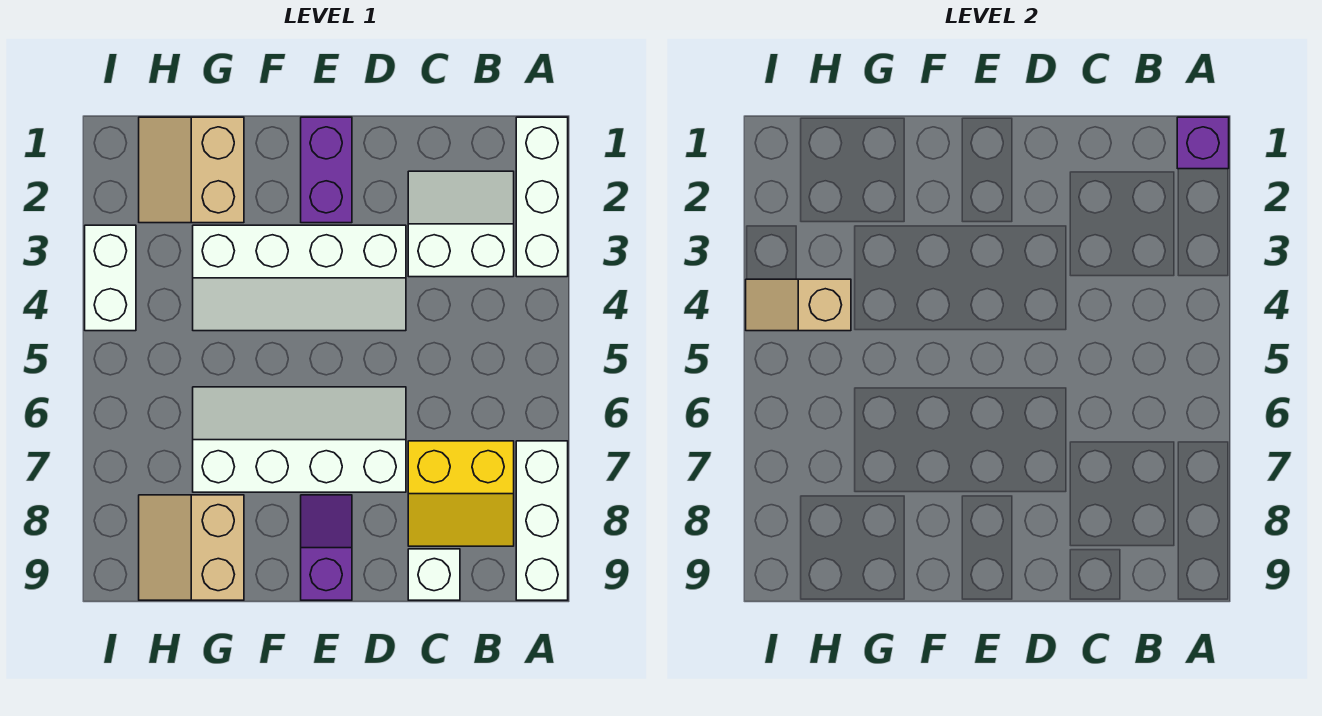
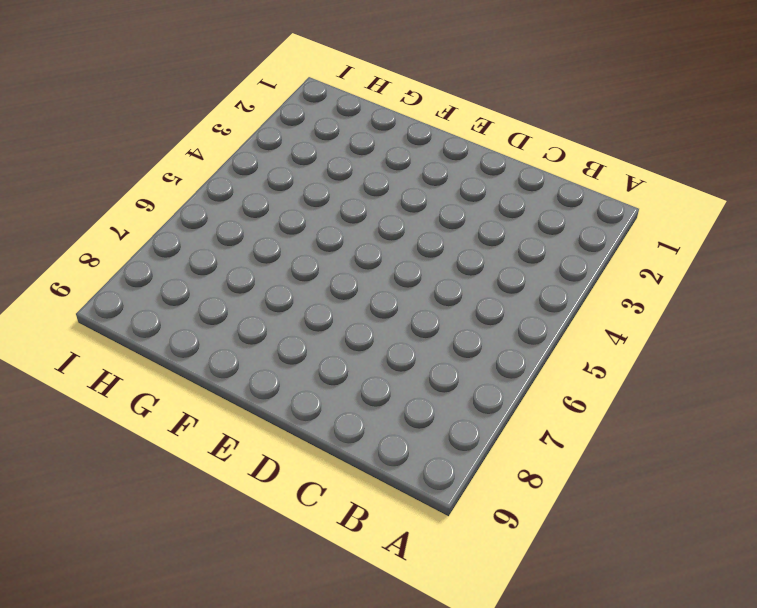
none -> white brick A1:A3 level 1
none -> white brick A7:A9 level 1
none -> white slope B2:C3 level 1 top 3

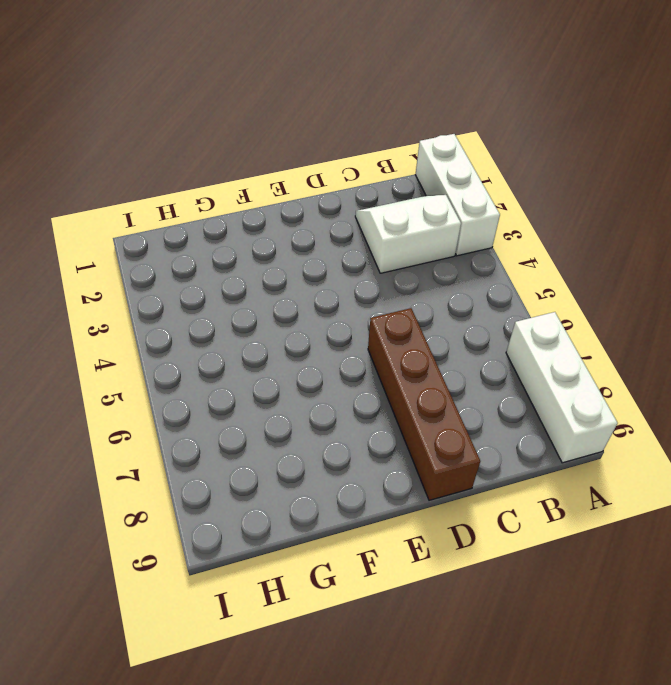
brown brick D6:D9 level 1 -> white slope D6:G7 level 1 top 7
none -> yellow slope B7:C8 level 1 top 7
none -> white brick C9 level 1
none -> white slope D3:G4 level 1 top 3

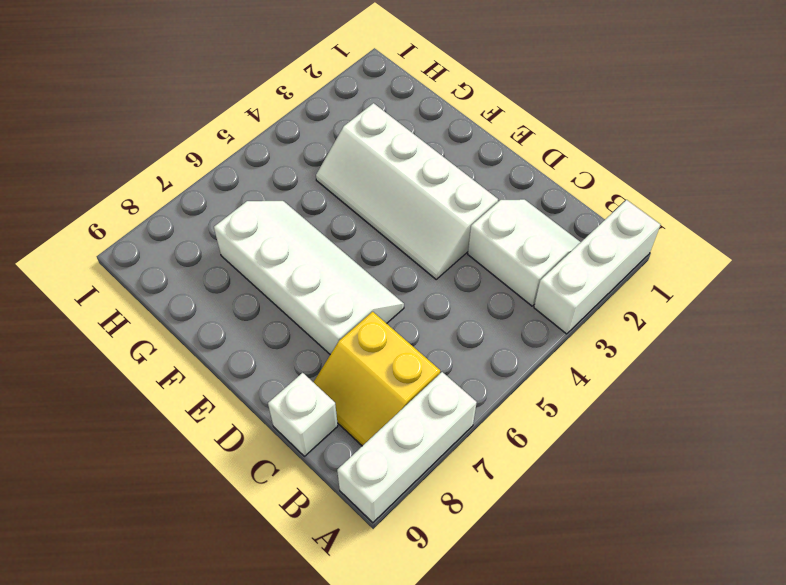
none -> purple brick E1:E2 level 1
none -> purple slope E8:E9 level 1 top 9
none -> tan slope G1:H2 level 1 top G

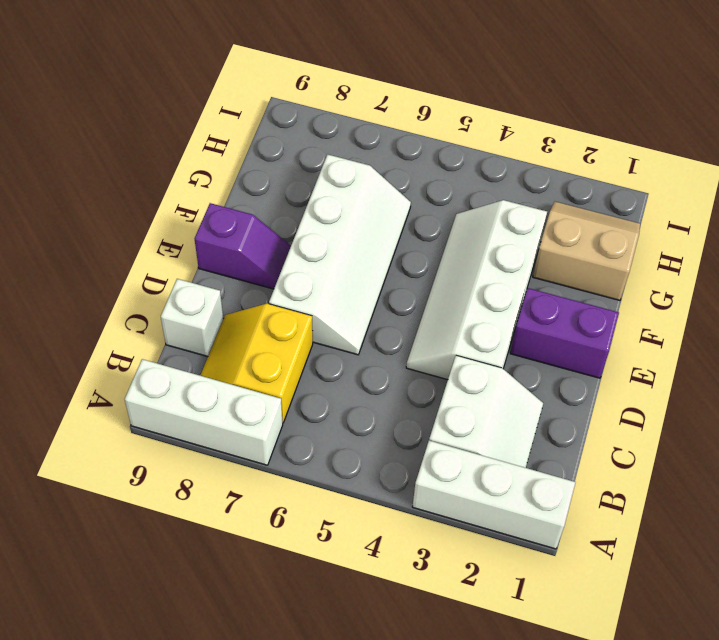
none -> tan slope G8:H9 level 1 top G
none -> white brick I3:I4 level 1
none -> purple brick A1 level 2

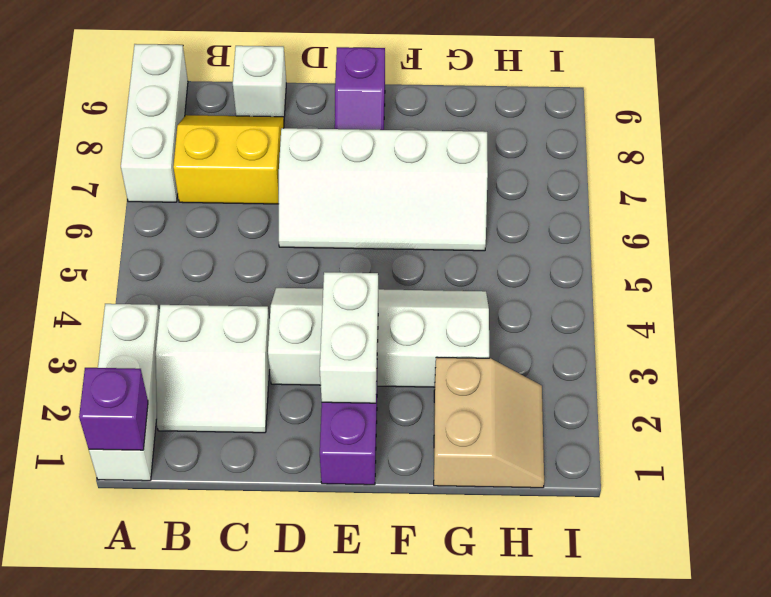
white brick E2:E3 level 2 -> white brick I3:I4 level 1
none -> tan slope G8:H9 level 1 top G
none -> tan slope H4:I4 level 2 top H

